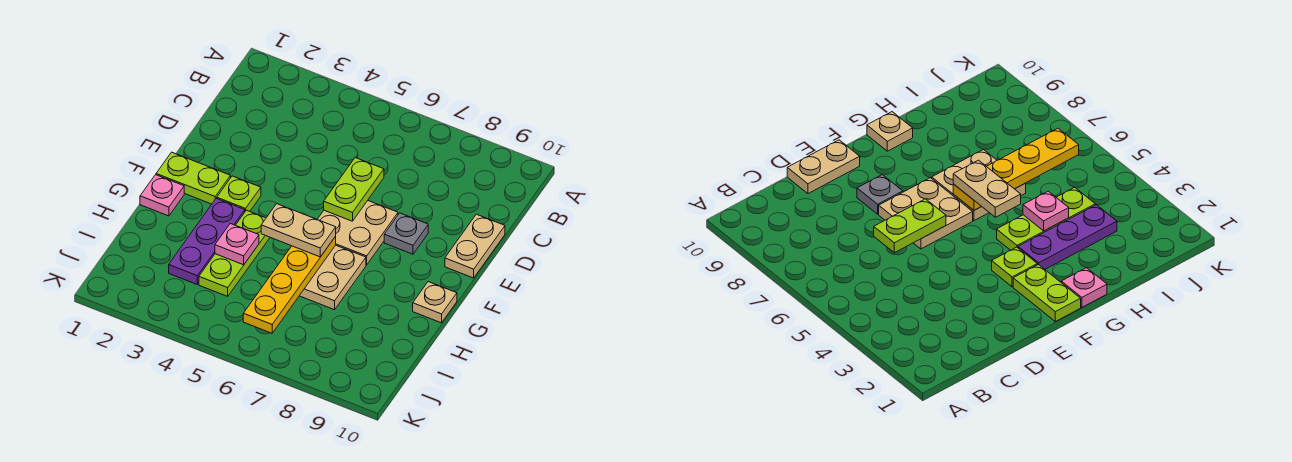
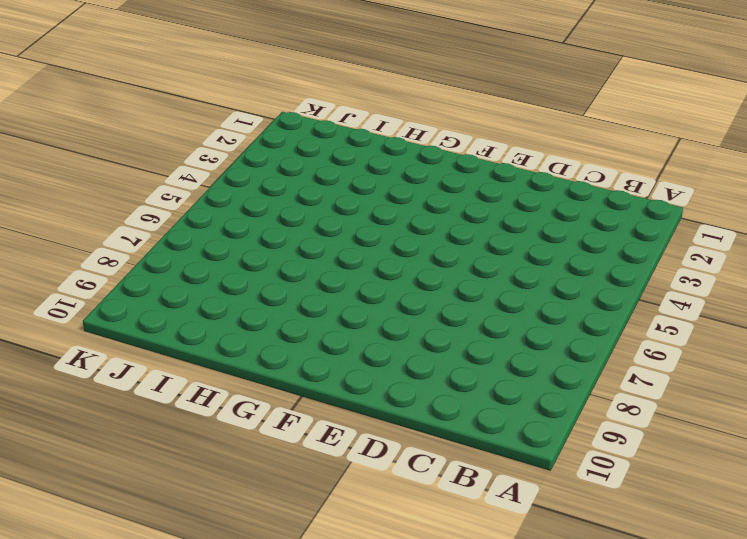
none -> tan plate D10:E10 level 1
none -> tan plate E6:F7 level 1
none -> grey plate E8 level 1

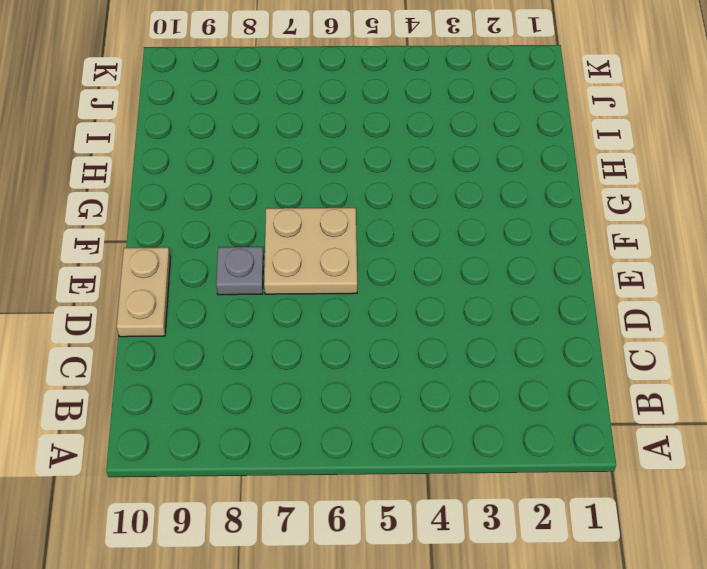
none -> lime plate F1:F2 level 1
none -> lime plate F3 level 1
none -> pink plate G1 level 1

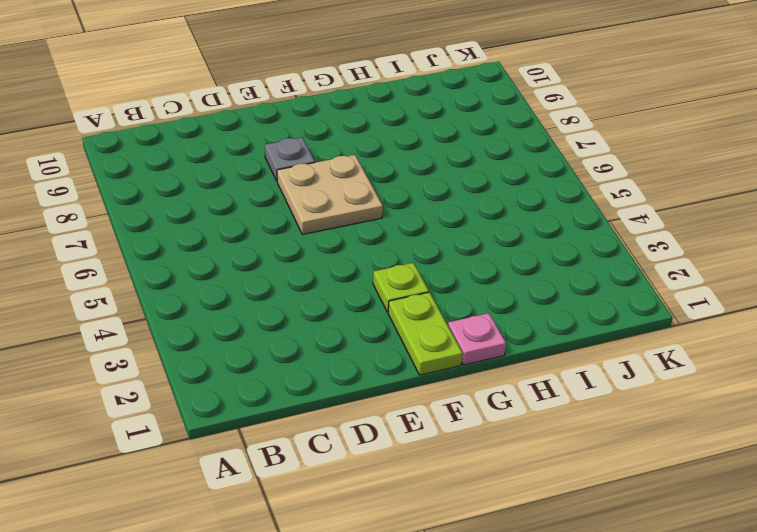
none -> tan plate D10:E10 level 1
none -> purple plate G3:I3 level 1
none -> lime plate G4:I4 level 1

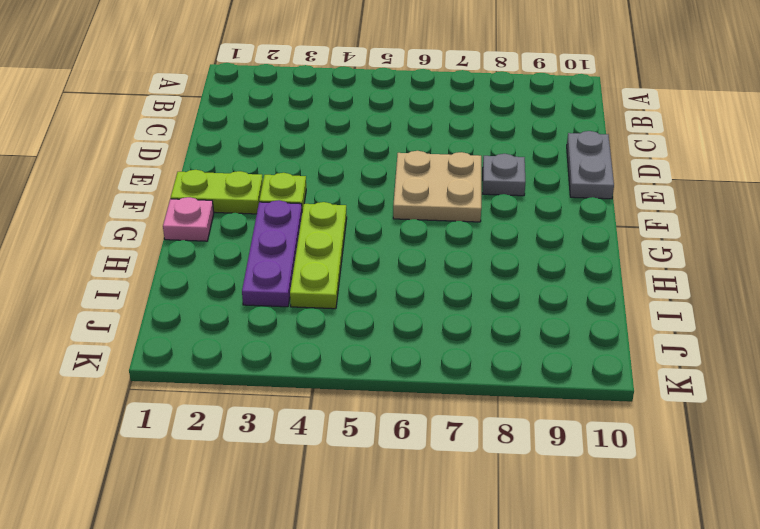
grey plate D10:E10 level 1 -> tan plate D10:E10 level 1
none -> tan plate G6:H7 level 1
none -> tan plate G10 level 1
none -> lime plate D6:E6 level 2

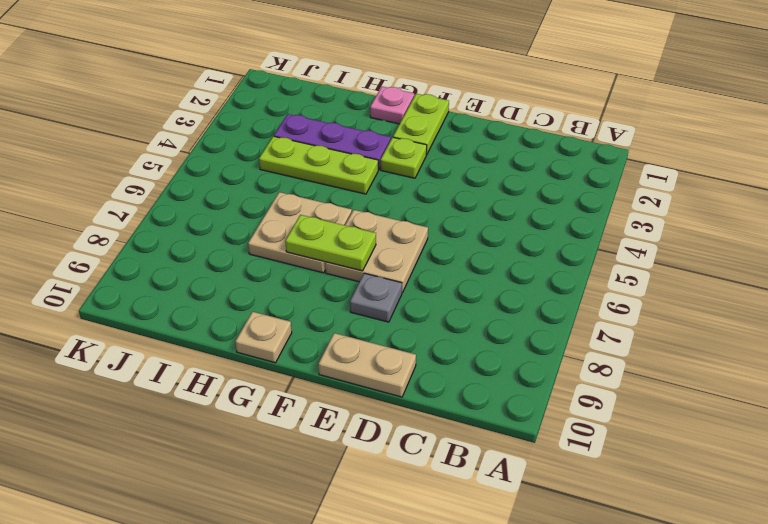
lime plate F7:G7 level 2 -> lime plate D6:E6 level 2
none -> yellow plate G6:J6 level 2
none -> pink plate H4 level 2
none -> tan plate G5:G6 level 3

